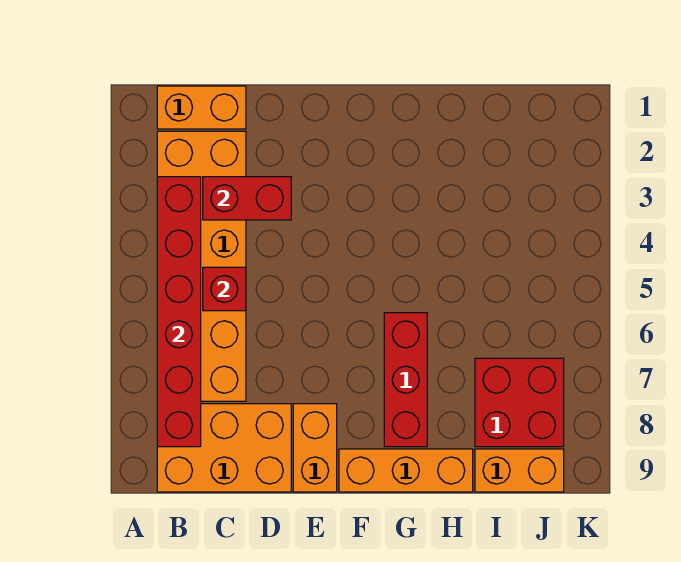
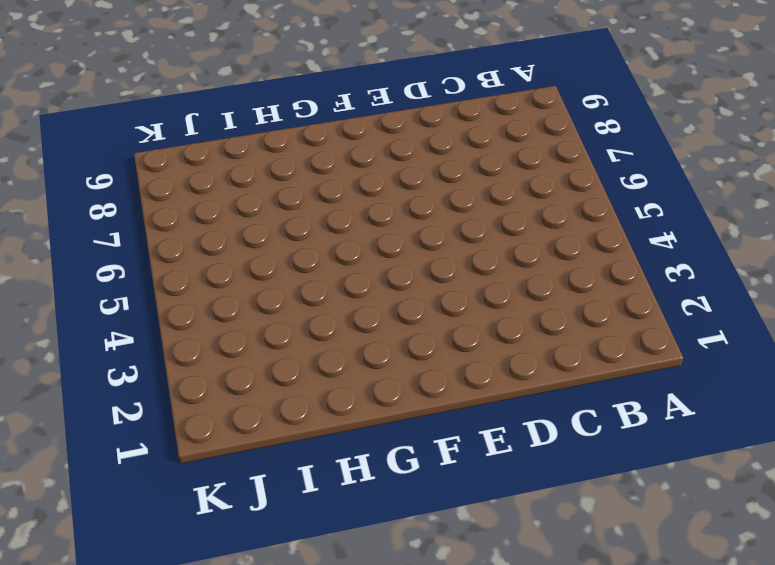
none -> orange brick B1:C1 level 1
none -> orange brick B2:C7 level 1

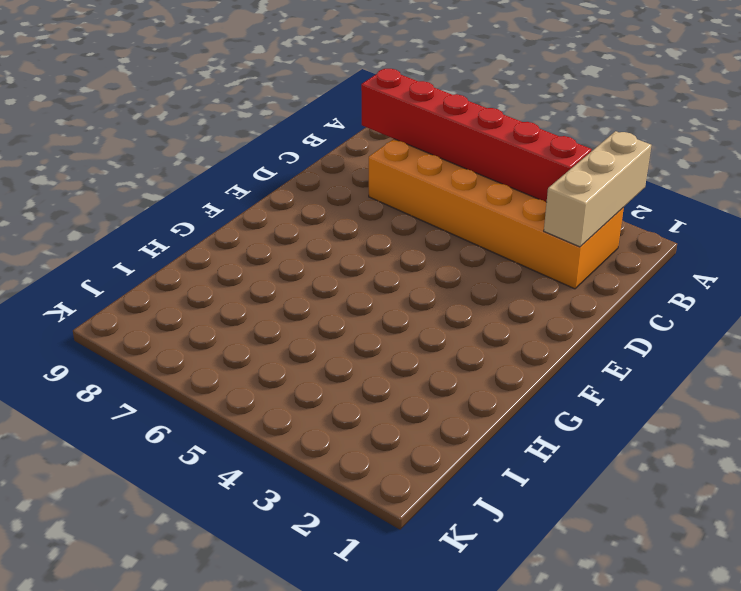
tan brick A2:C2 level 2 -> none
none -> orange brick B1:C1 level 1
none -> orange brick B8:D9 level 1

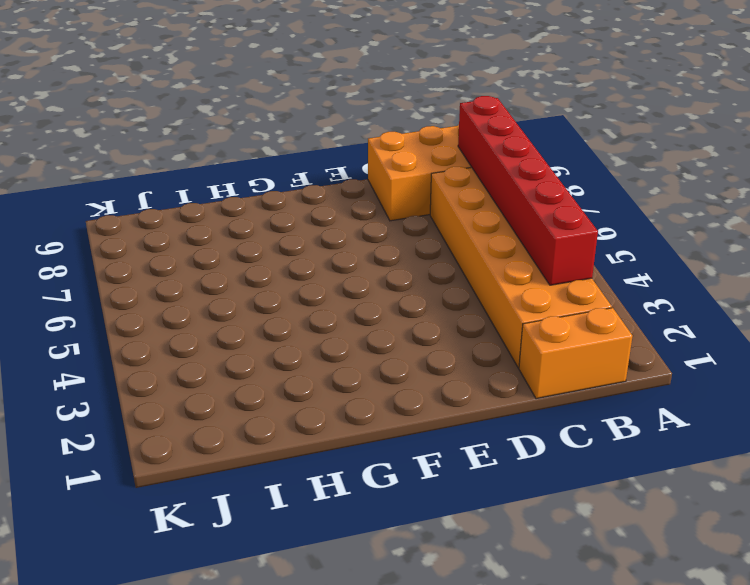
none -> orange brick E8:E9 level 1
none -> orange brick F9:H9 level 1

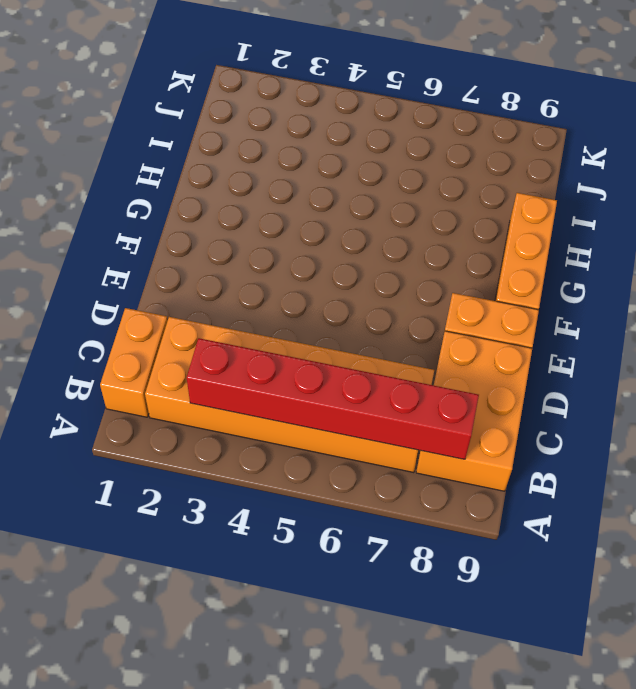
none -> red brick G6:G8 level 1
none -> red brick I7:J8 level 1

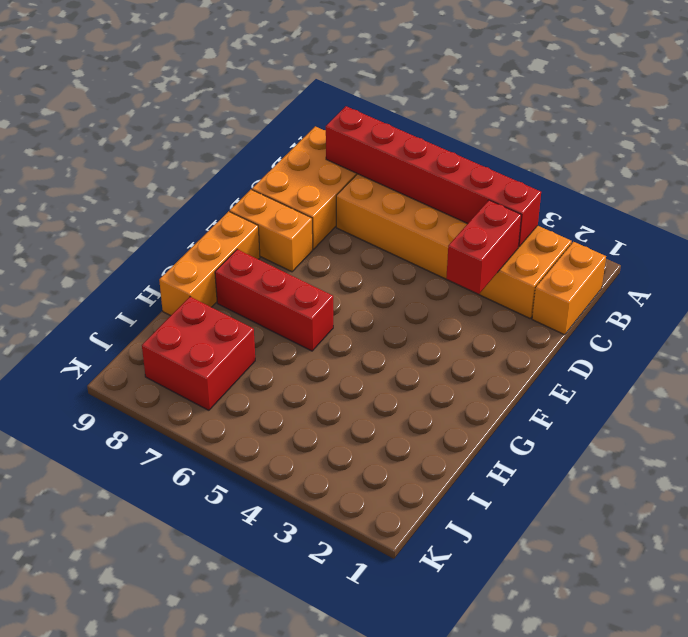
none -> orange brick I9:J9 level 1
none -> red brick C5 level 2

